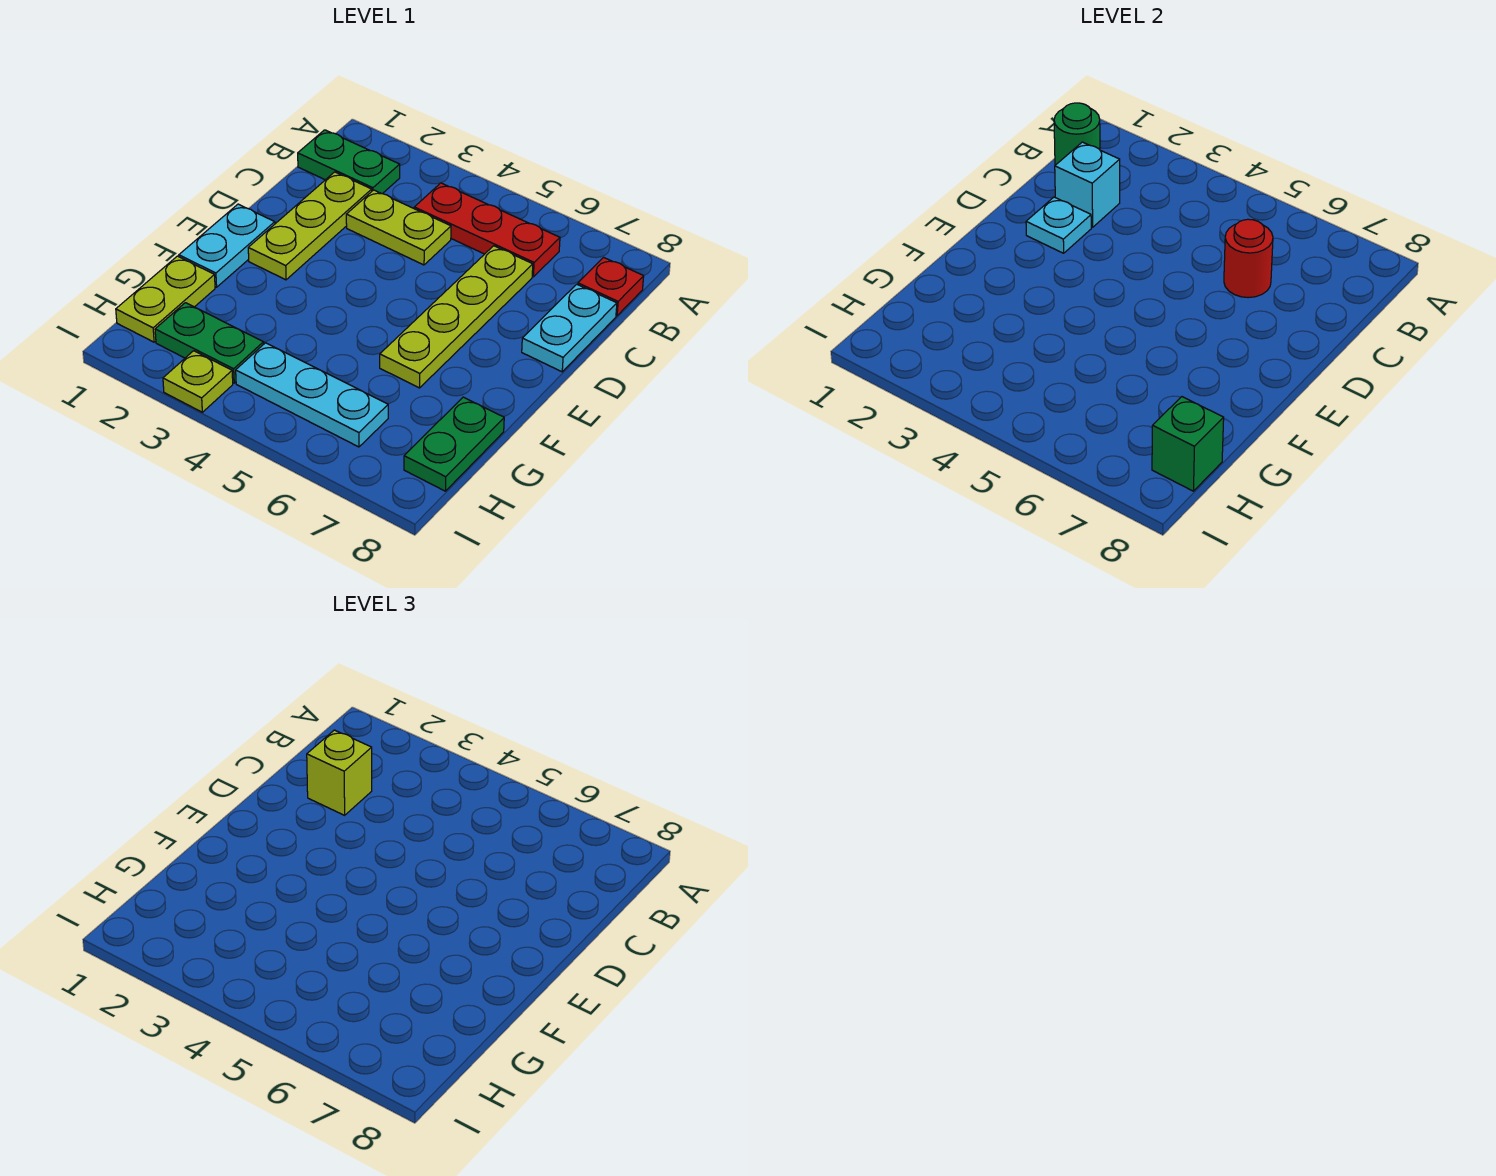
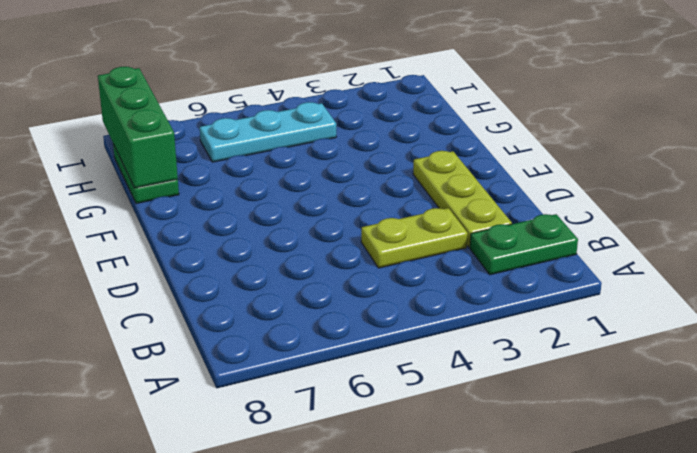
green brick G8:I8 level 2 -> green brick H8 level 2
none -> red plate B4:B6 level 1
none -> red plate B8 level 1
none -> lime plate C6:F6 level 1

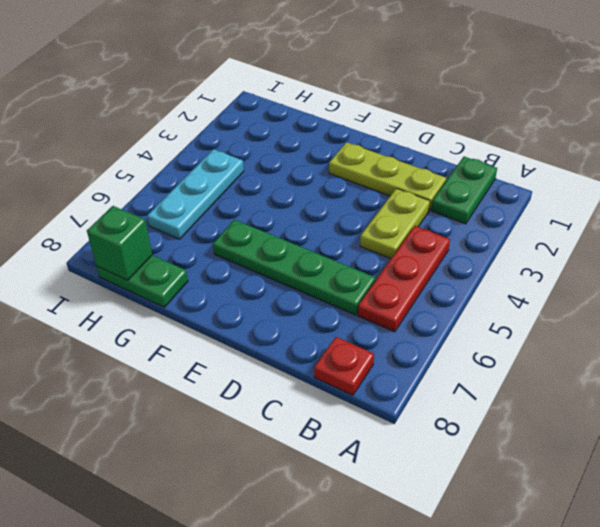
green plate C6:F6 level 1 -> lime plate C6:F6 level 1
none -> cyan plate C8:D8 level 1
none -> cyan plate E1:F1 level 1
none -> lime plate G1:H1 level 1

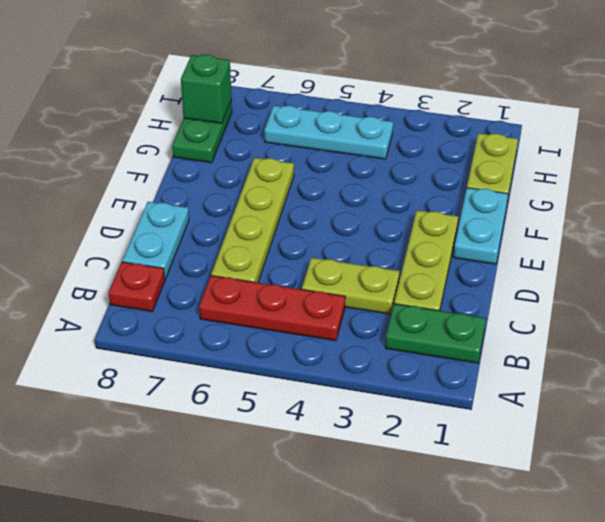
none -> green plate H2:H3 level 1
none -> lime plate I3 level 1
none -> green round brick B1 level 2

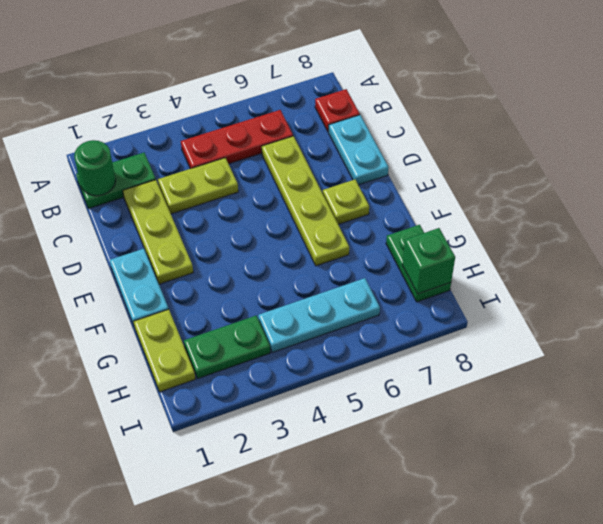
lime plate E7 level 1 -> lime plate I3 level 1
none -> cyan brick C2 level 2
none -> red round brick C6 level 2
none -> cyan plate D2 level 2

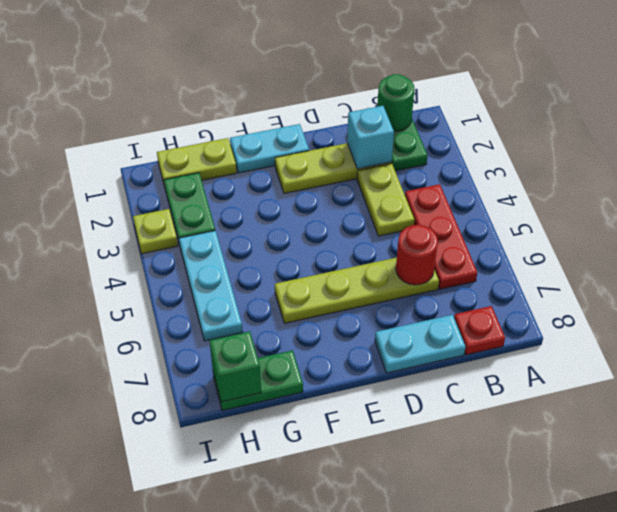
none -> cyan plate D2 level 2
none -> lime brick C2 level 3

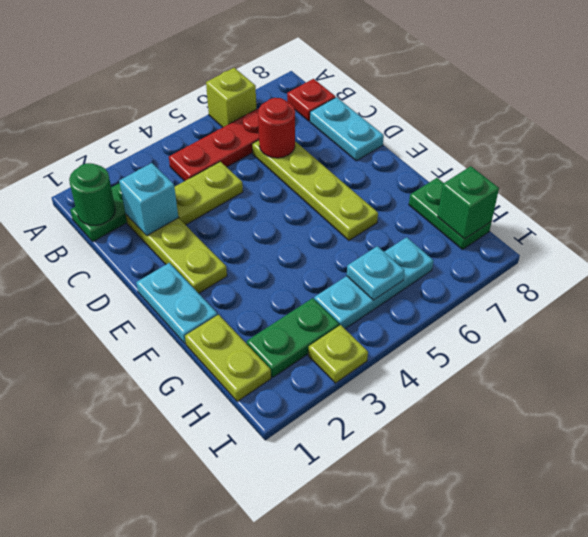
lime brick A6 level 1 -> lime brick C2 level 3
cyan plate H5 level 2 -> cyan plate D2 level 2

